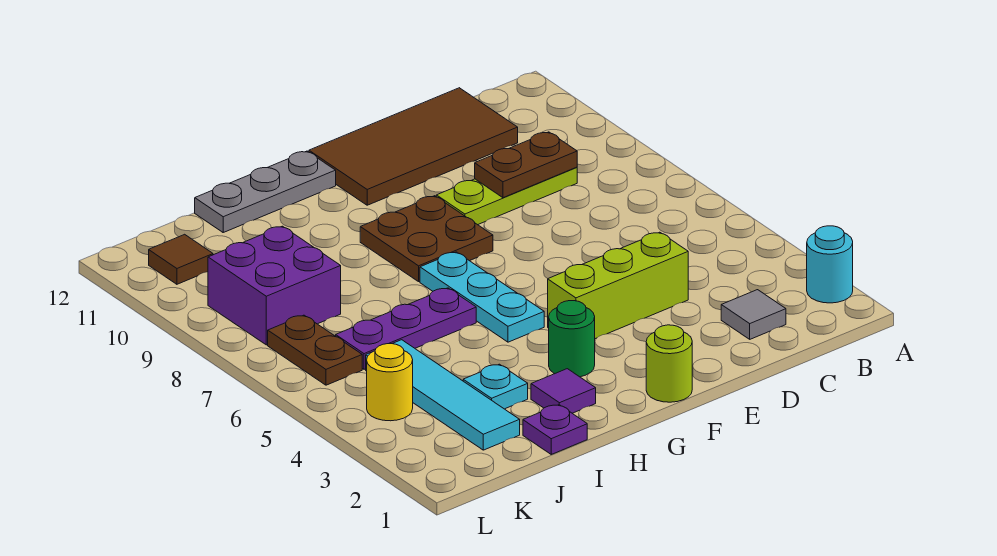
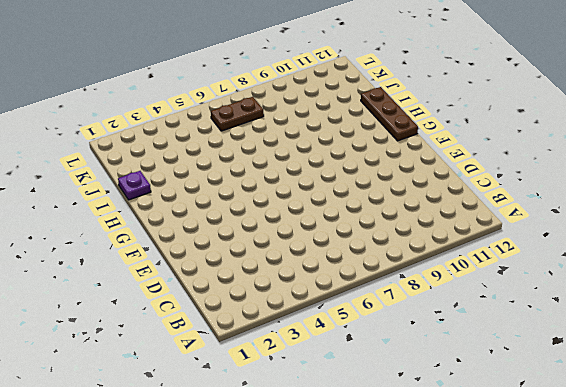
brown plate G12:I12 level 1 -> grey plate G12:I12 level 1
none -> cyan round brick A2 level 1
none -> grey tile C2 level 1
none -> lime plate C9:E9 level 1

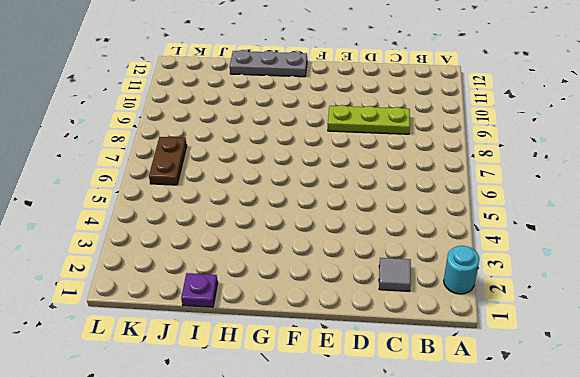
none -> brown tile C11:F12 level 1
none -> lime brick D4:F4 level 1
none -> lime round brick F1 level 1

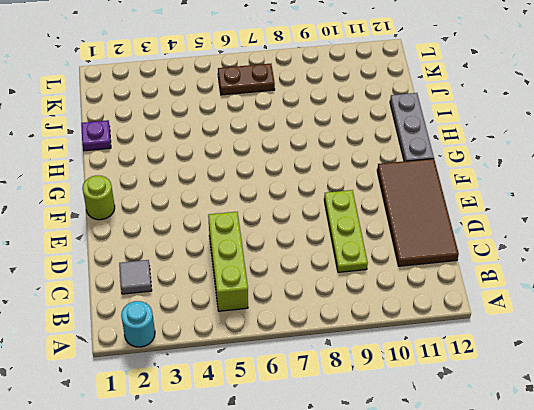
lime brick B5:D5 level 1 -> lime brick D4:F4 level 1
none -> brown plate F8:G9 level 1
none -> green round brick G3 level 1
none -> cyan plate G5:G7 level 1

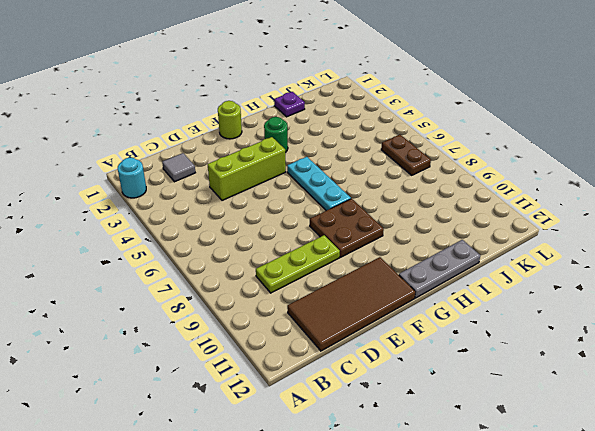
none -> purple tile H2 level 1
none -> purple plate H6:J6 level 1
none -> cyan plate I3 level 1

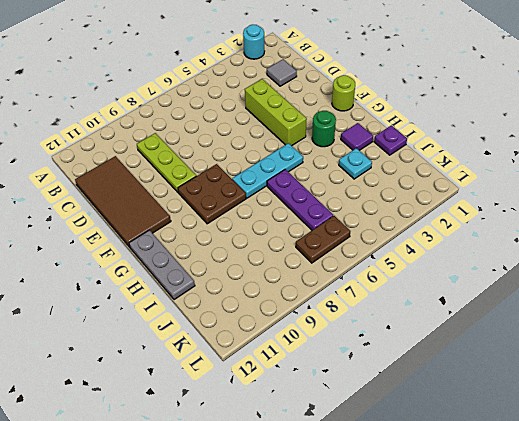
none -> cyan tile J2:J5 level 1
none -> purple brick J8:K9 level 1
none -> yellow round brick K4 level 1

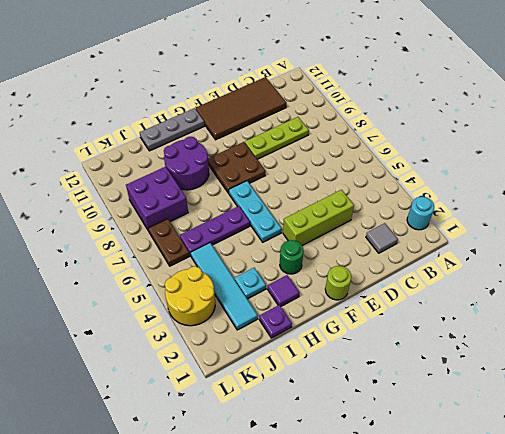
purple round brick H9:I10 level 1 -> none
yellow round brick K3:L4 level 1 -> yellow round brick K4 level 1
none -> brown tile K11 level 1
none -> brown plate C9:D9 level 2

